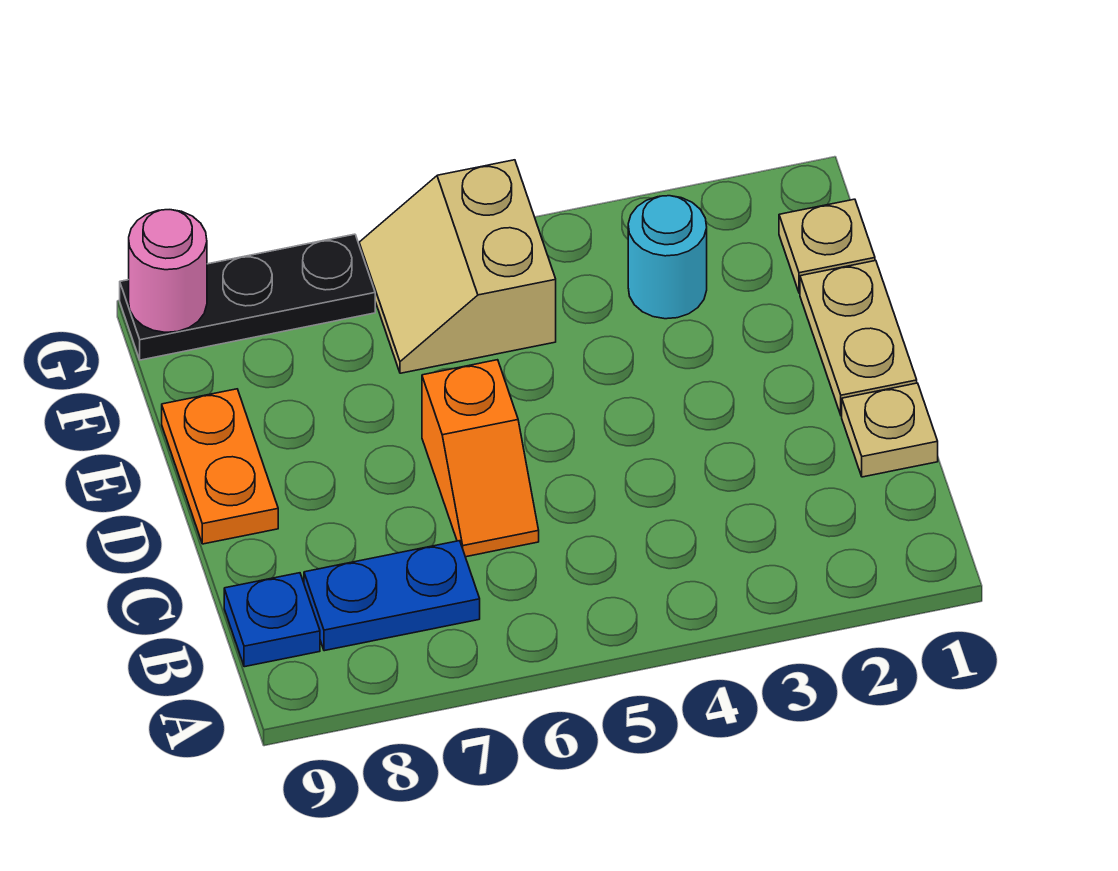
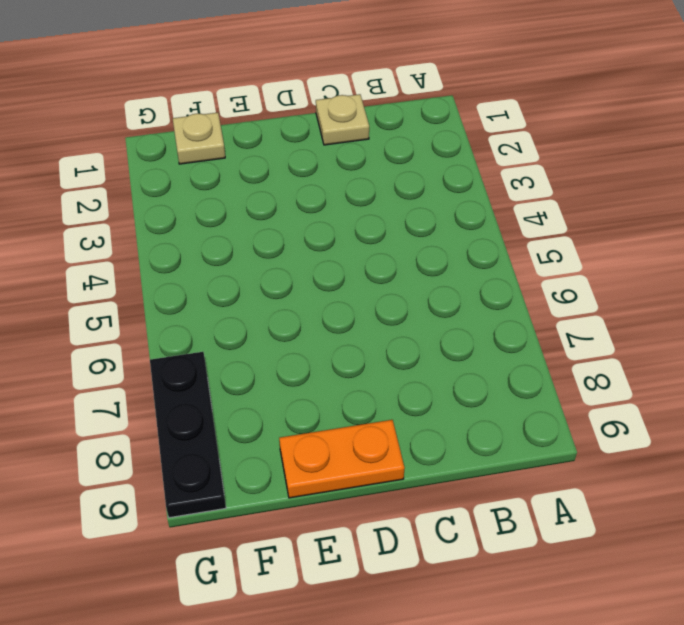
none -> blue plate B7:B8 level 1
none -> blue plate B9 level 1

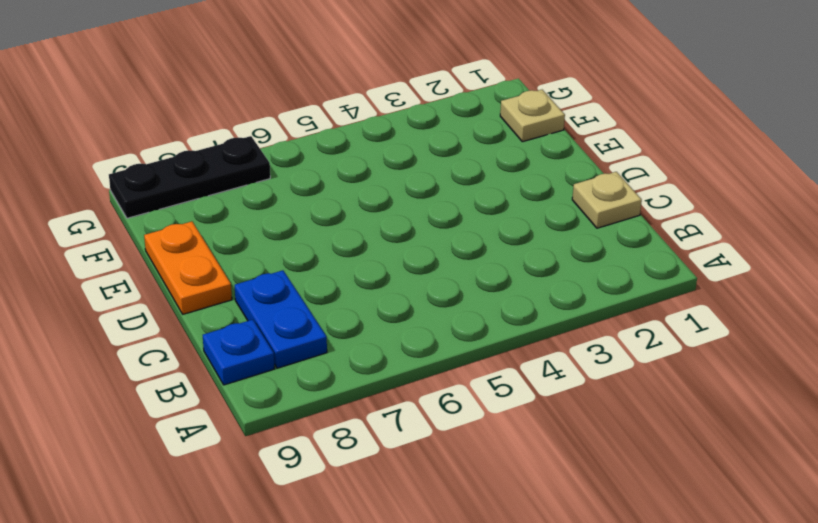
blue plate B8:C8 level 1 -> blue plate B7:B8 level 1
none -> orange slope C6:D6 level 1 top D
none -> tan plate D1:E1 level 1

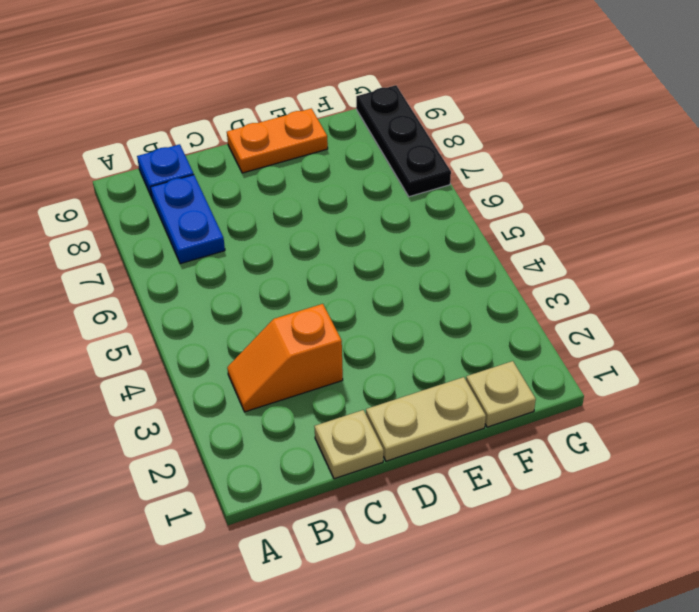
orange slope B3:C3 level 1 top C -> orange slope C6:D6 level 1 top D
none -> cyan round brick F3 level 1
none -> tan slope F5:G6 level 1 top 5

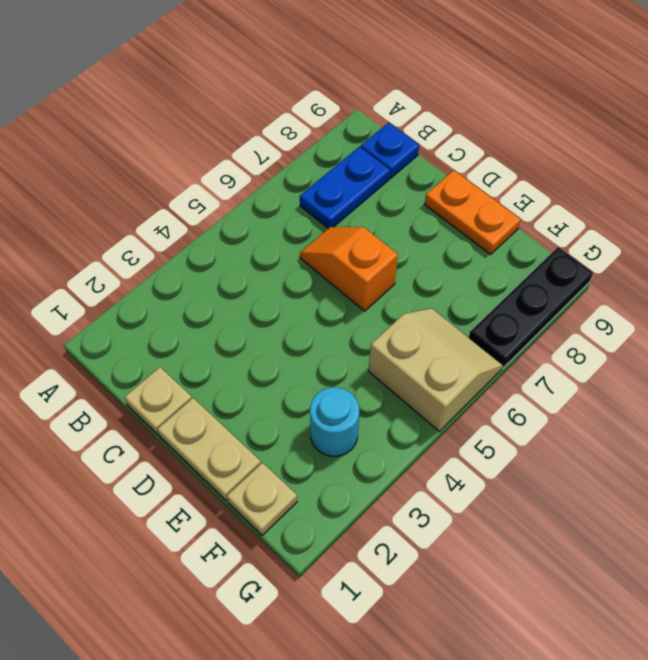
none -> pink round brick G9 level 2

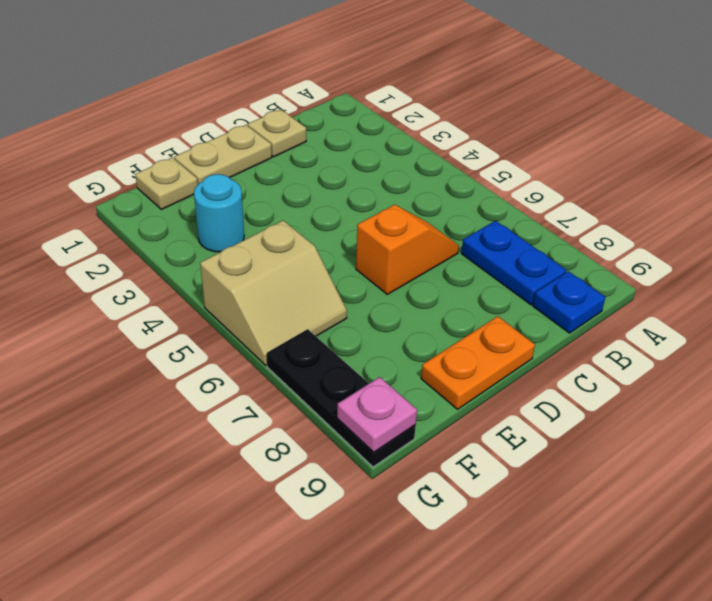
pink plate G9 level 2 -> pink round brick G9 level 2

